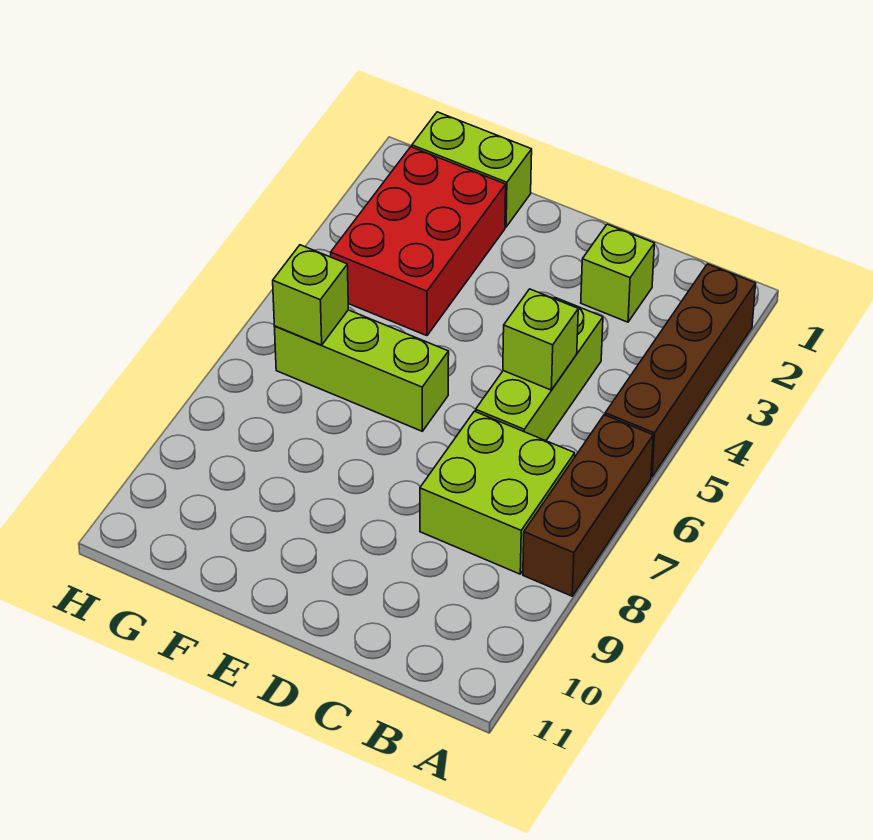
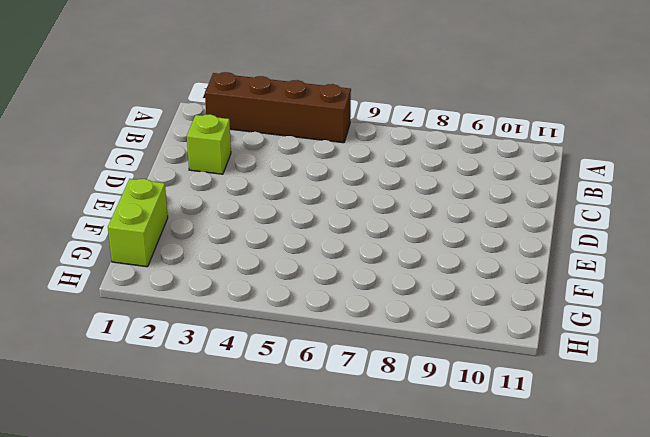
none -> brown brick A6:A8 level 1
none -> lime brick B7:C8 level 1

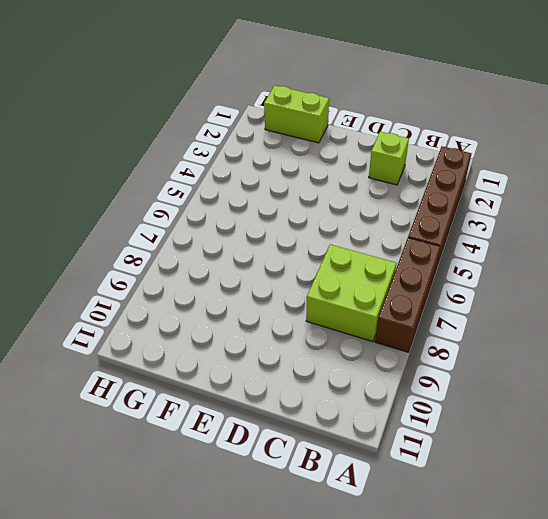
none -> lime brick C4:C6 level 1
none -> lime brick E6:G6 level 1

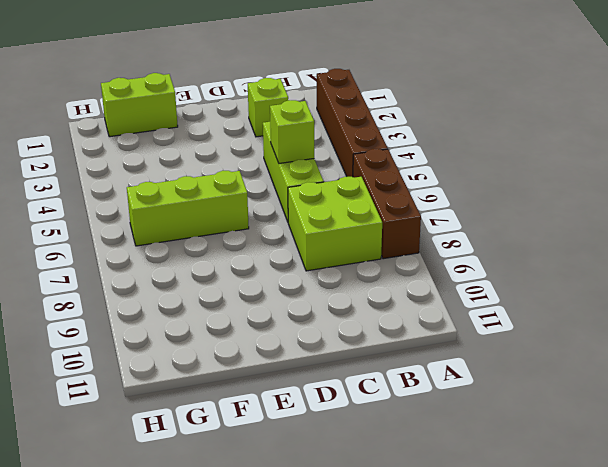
none -> red brick F2:G4 level 1
none -> lime brick G6 level 2

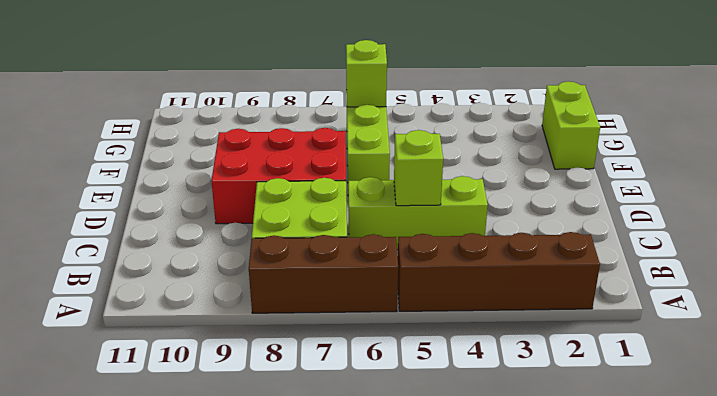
red brick D7:E9 level 1 -> red brick F2:G4 level 1
none -> lime brick C2 level 1

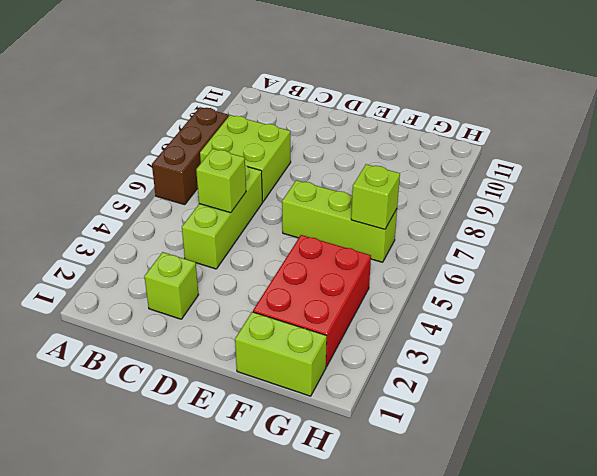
none -> brown brick A2:A5 level 1

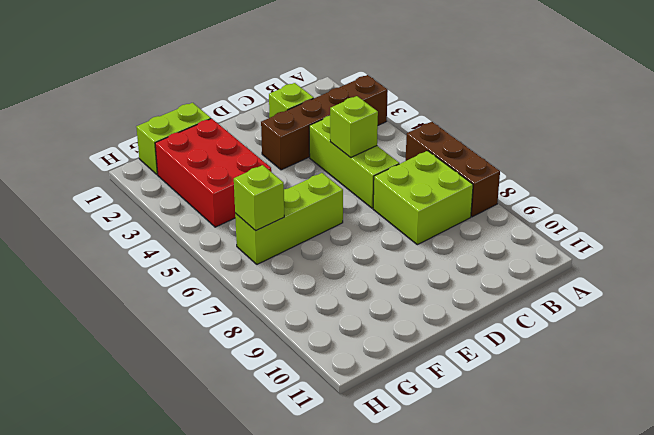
brown brick A3:D3 level 1 -> brown brick A2:A5 level 1

